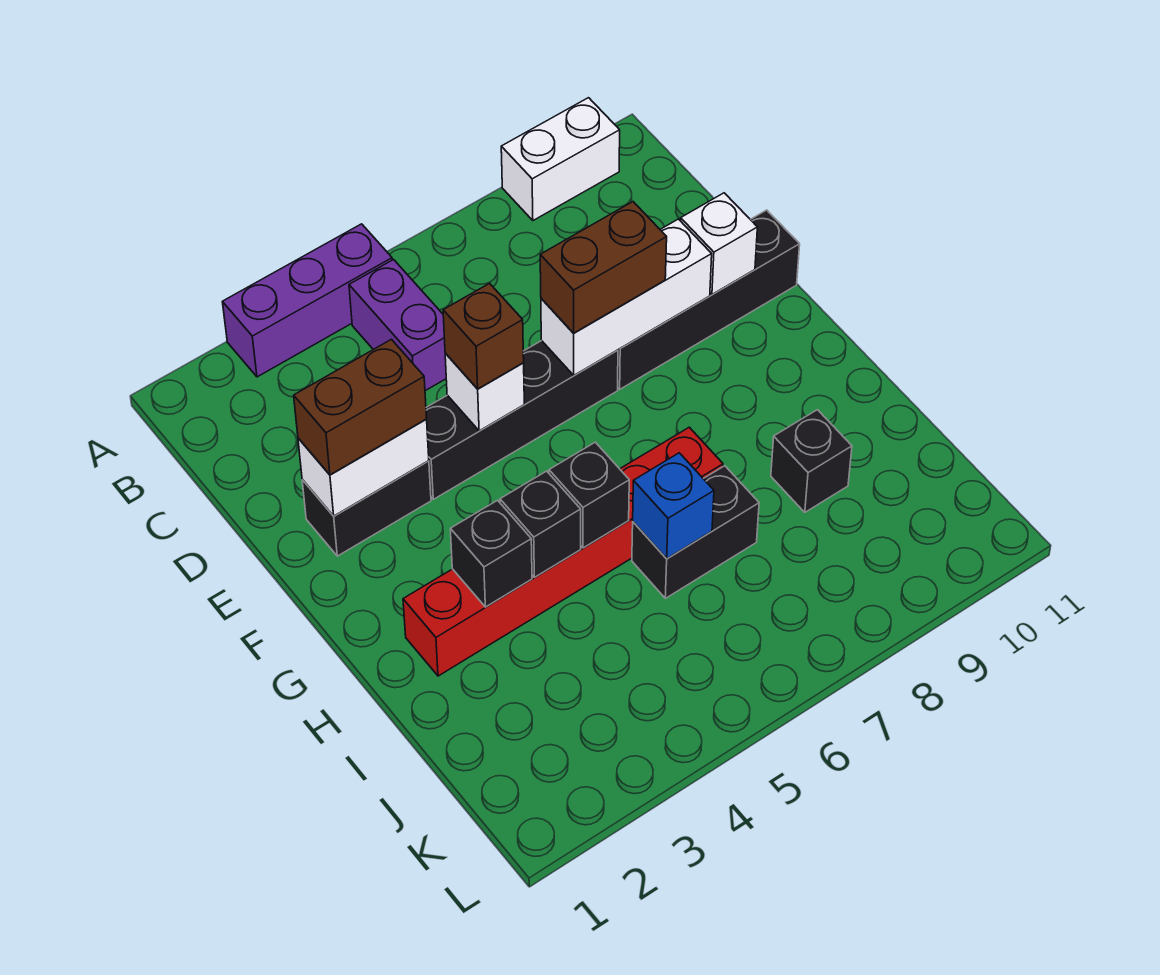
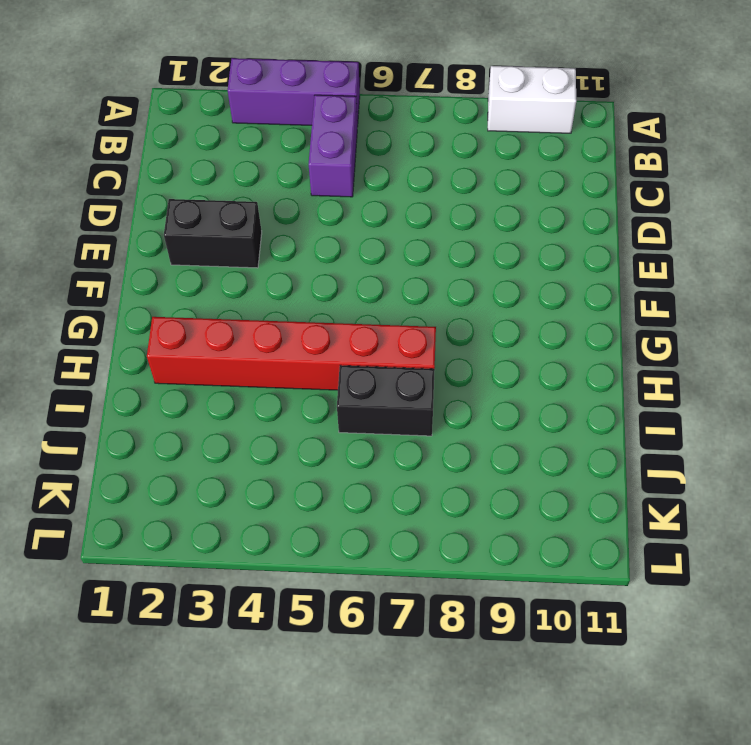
none -> black brick E4:E7 level 1
none -> black brick E8:E11 level 1
none -> black brick I9 level 1

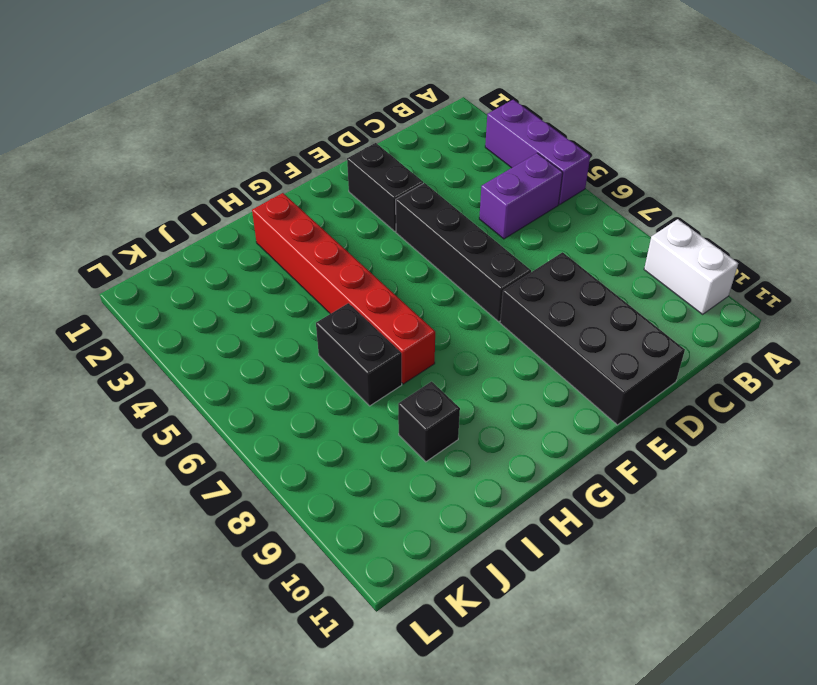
black brick D8:E11 level 1 -> black brick E8:E11 level 1
none -> white brick E2:E3 level 2
none -> white brick E5 level 2
none -> white brick E7:E9 level 2

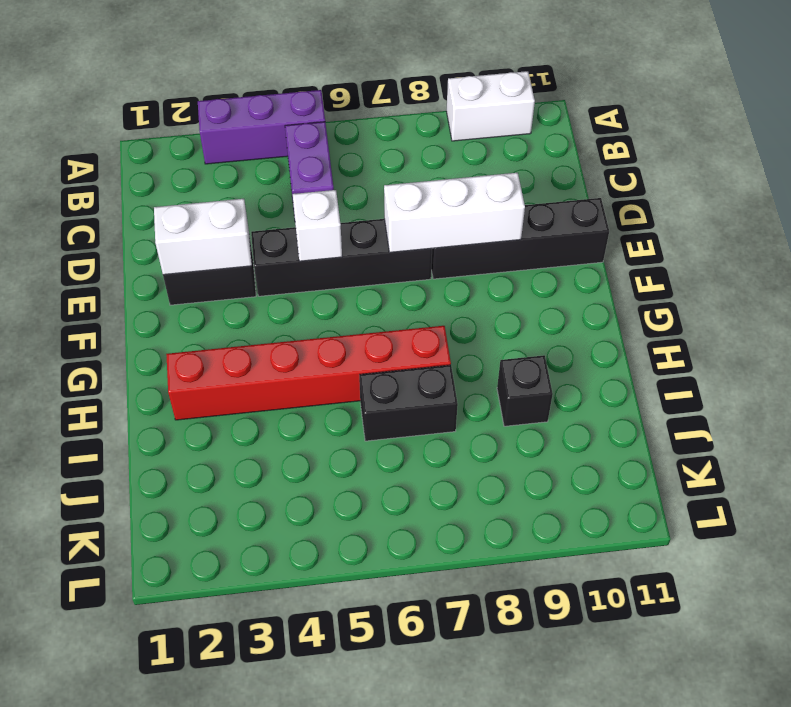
none -> white brick E10 level 2
none -> black brick H3 level 2
none -> black brick H4 level 2

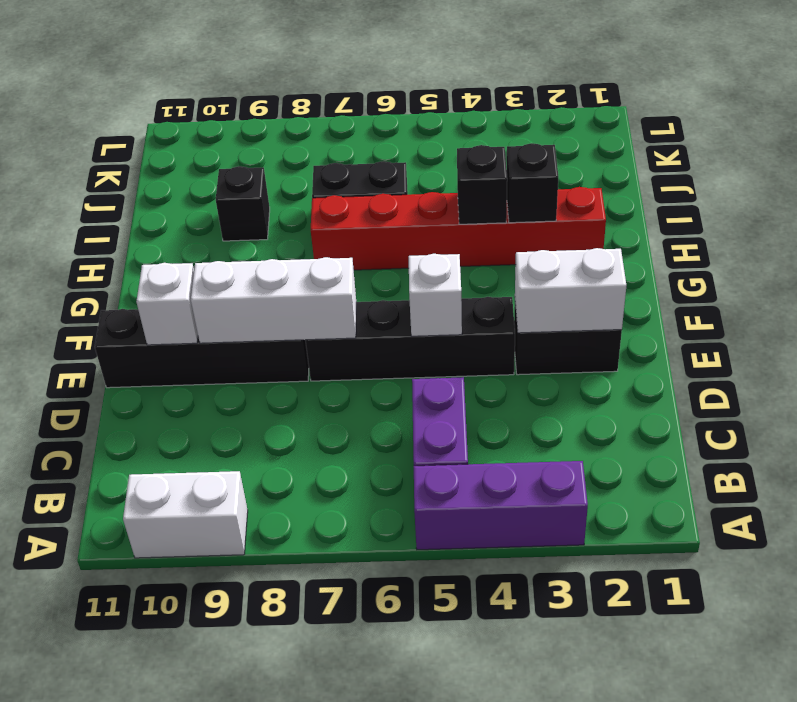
none -> black brick H5 level 2
none -> blue brick I6 level 2
none -> brown brick E2:E3 level 3

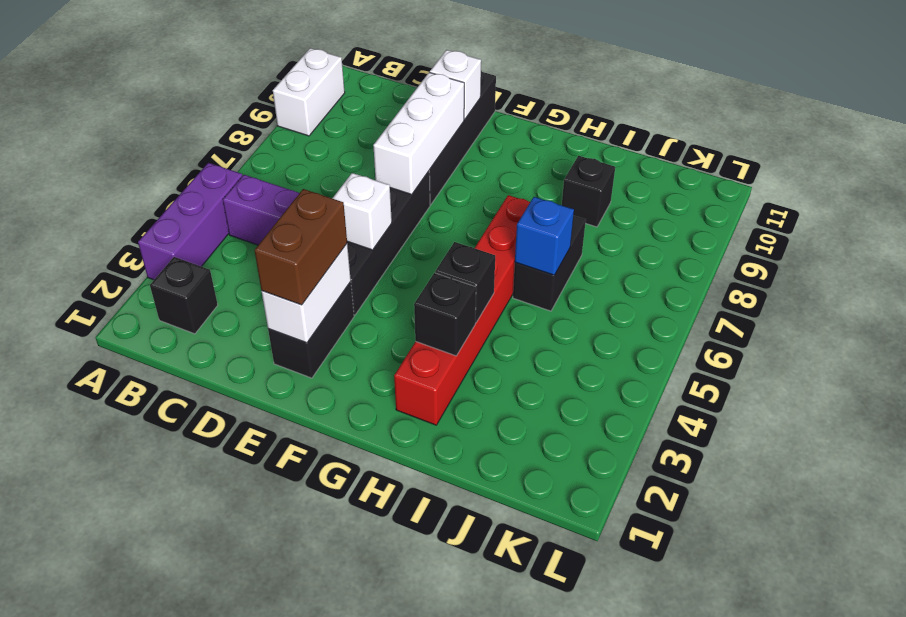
black brick B2 level 1 -> black brick H5 level 2
none -> brown brick E5 level 3
none -> brown brick E7:E8 level 3

